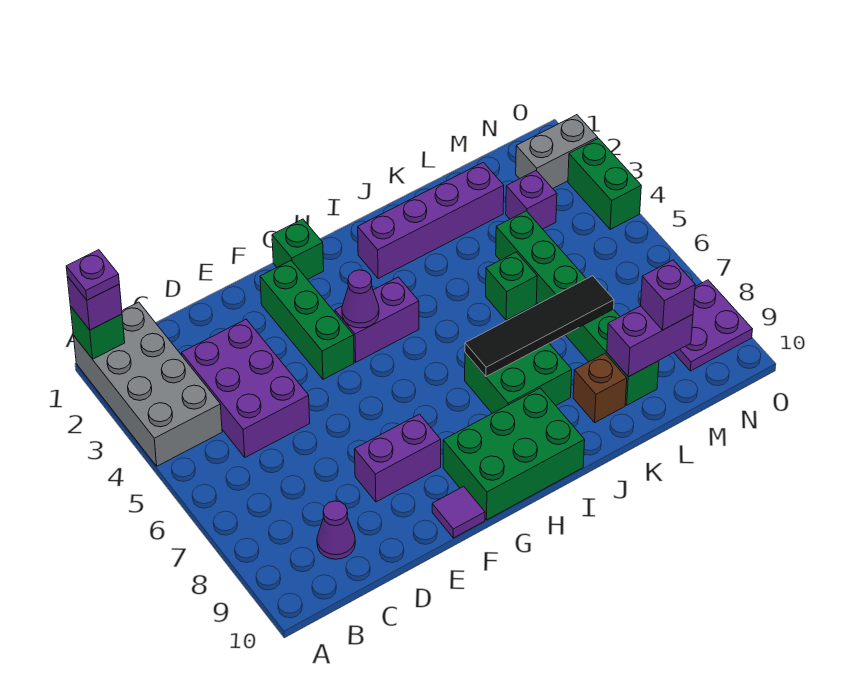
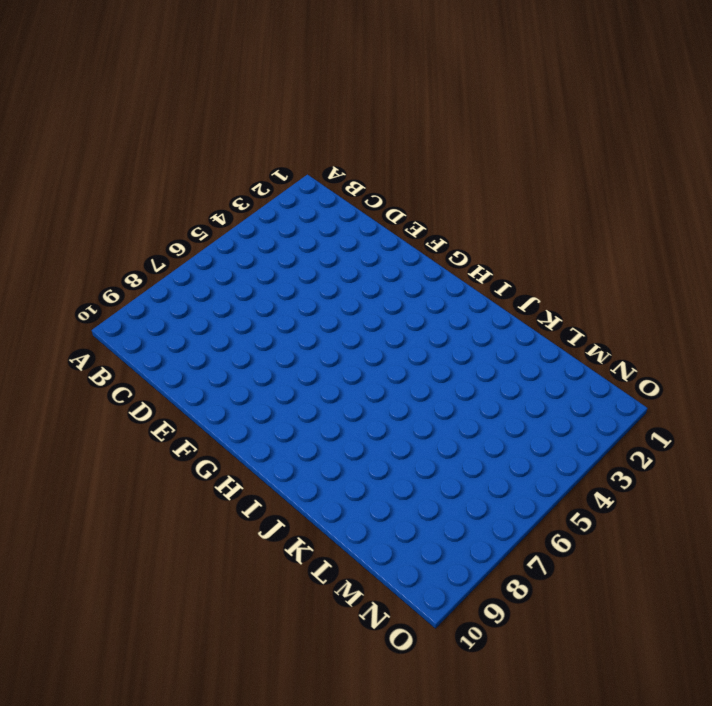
none -> grey brick A1:B4 level 1
none -> purple brick C3:D5 level 1
none -> purple cone C9 level 1

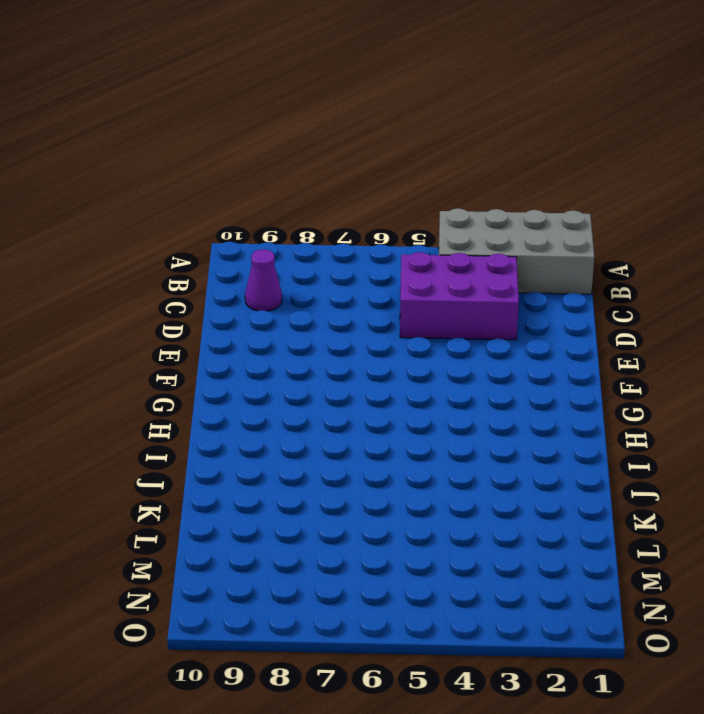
none -> purple brick E8:F8 level 1
none -> green brick F2:F4 level 1
none -> purple tile F10 level 1

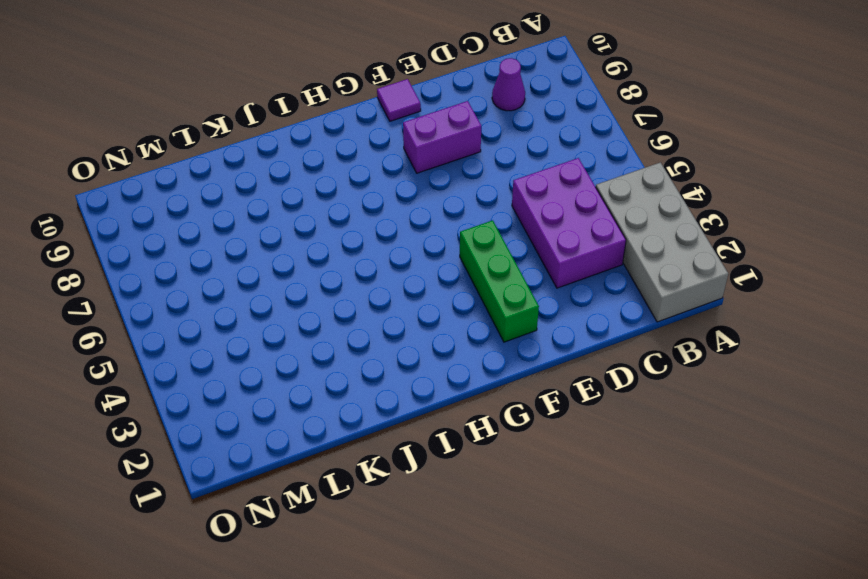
none -> green brick G1 level 1
none -> purple brick G4:H4 level 1
none -> green brick G9:I10 level 1

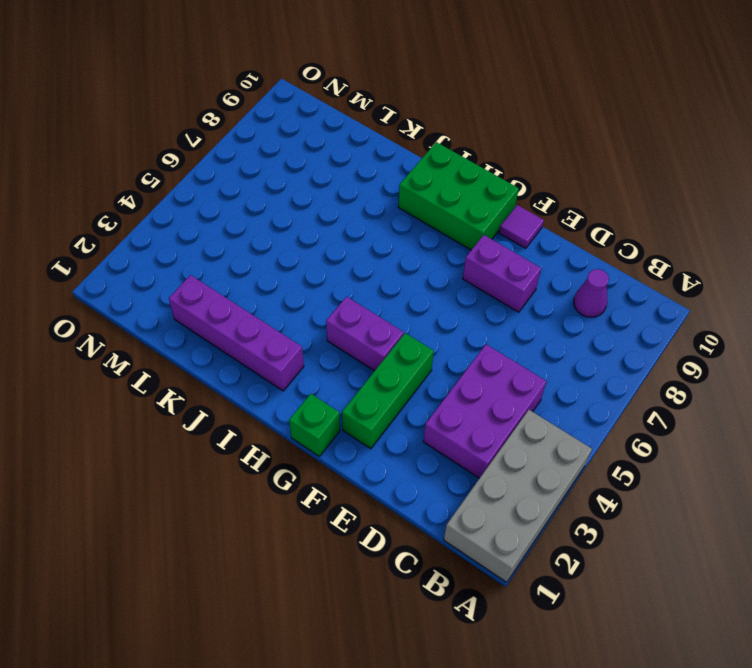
none -> green brick I7:J8 level 1
none -> green brick K5 level 1
none -> brown brick K9 level 1

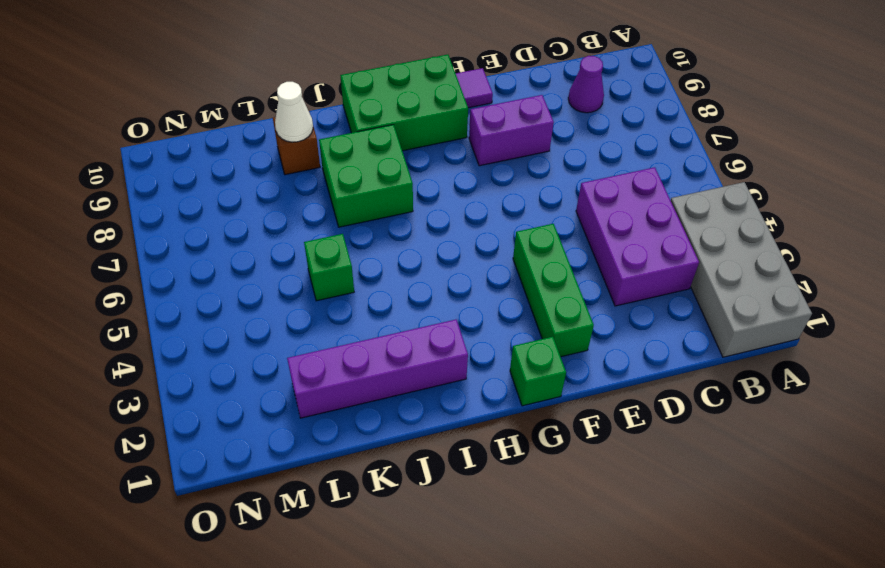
white cone K9 level 2 -> none
none -> purple brick G4:H4 level 1
none -> green brick L4:L9 level 1
none -> purple brick M3 level 1

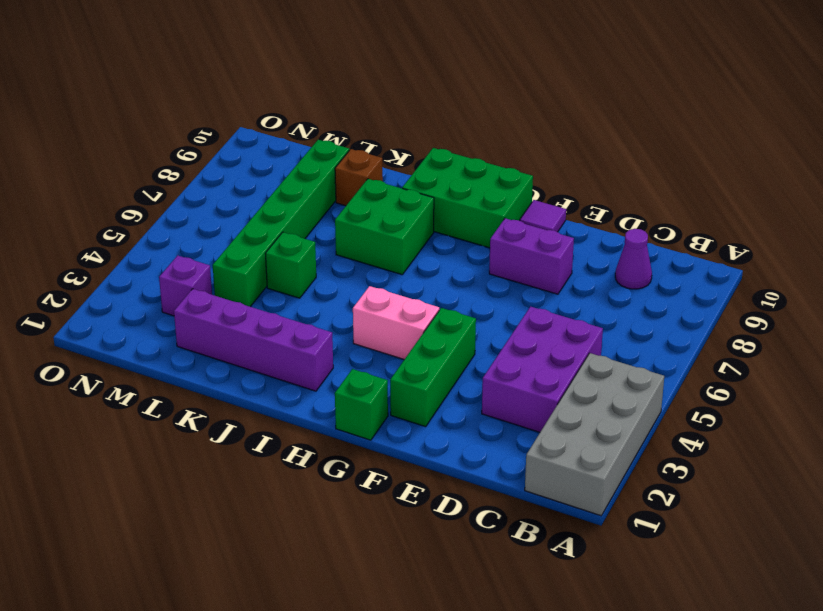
pink brick G4:H4 level 1 -> purple brick G4:H4 level 1
none -> grey brick N2:O2 level 1
none -> purple plate N8:O9 level 1
none -> green brick O3:O4 level 1

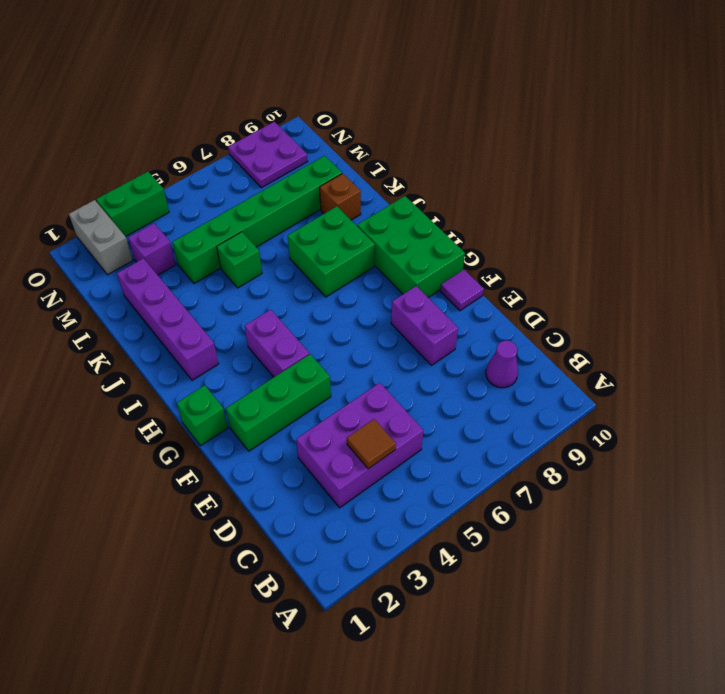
brown tile C4 level 2 -> none
none -> grey brick A1:B4 level 1
none -> green brick A1 level 2
none -> purple cone G4 level 2

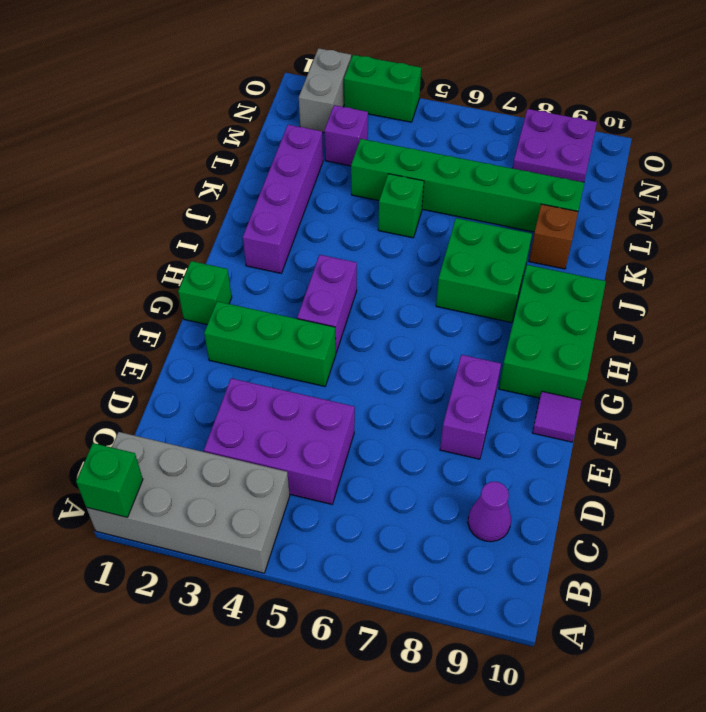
none -> purple cone G4 level 2
none -> black tile I7:L7 level 2
none -> purple brick L9:M9 level 2

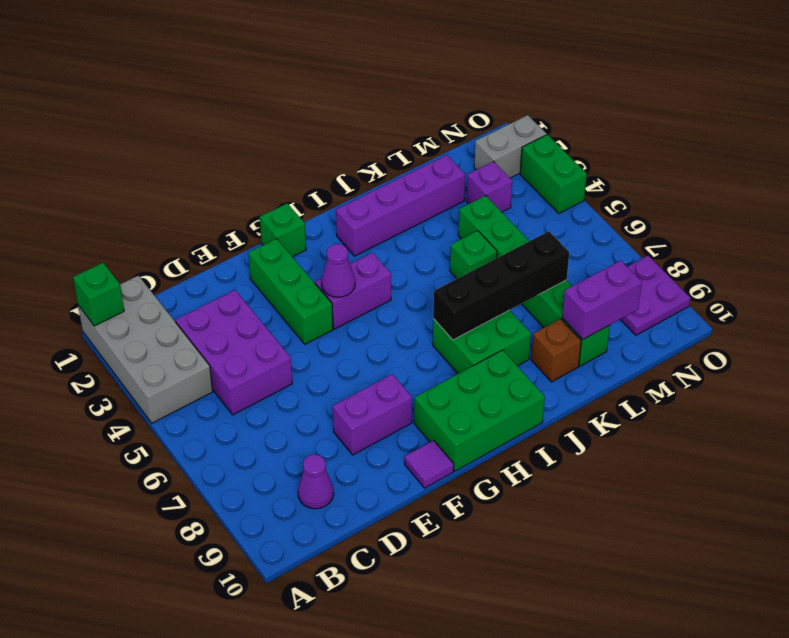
black brick I7:L7 level 2 -> black tile I7:L7 level 2
none -> purple brick A1 level 3
none -> purple brick M9 level 3
none -> purple plate A1 level 4

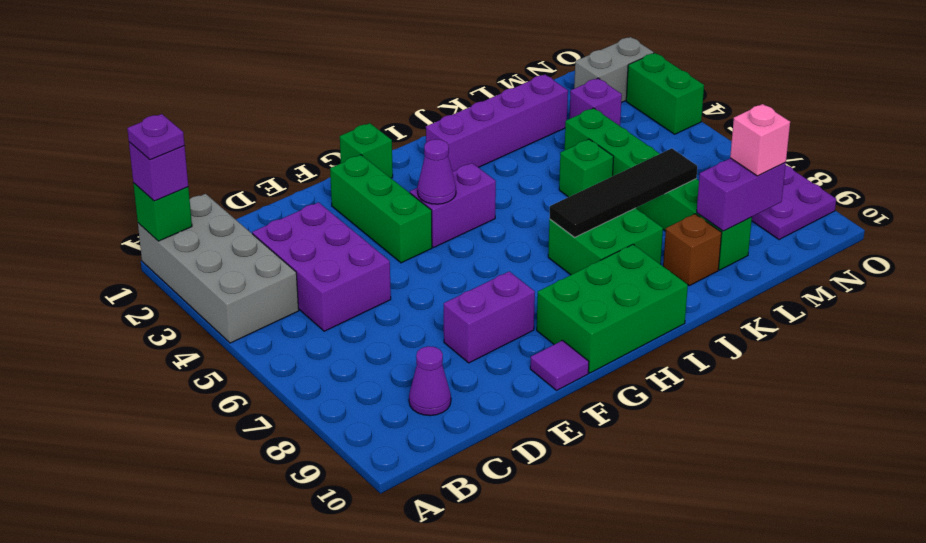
pink brick M9 level 3 -> purple brick M9 level 3

